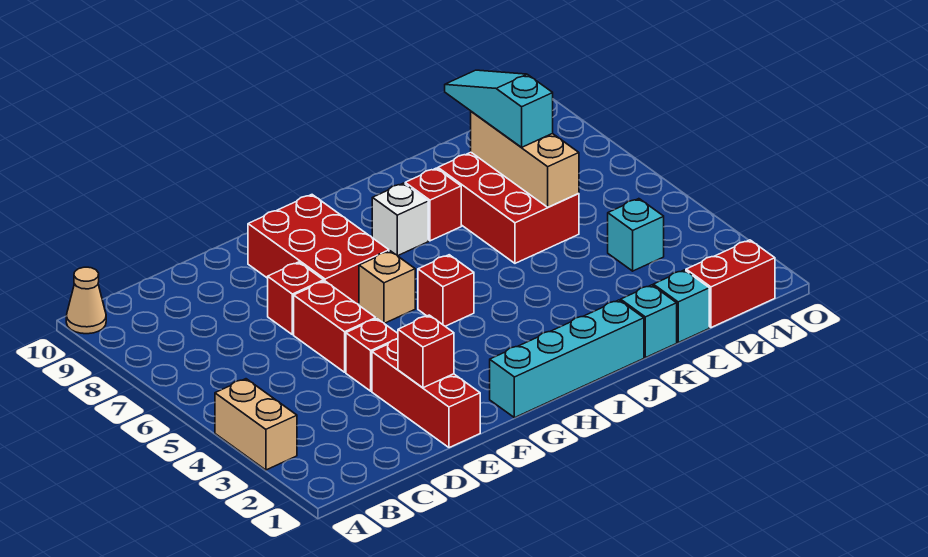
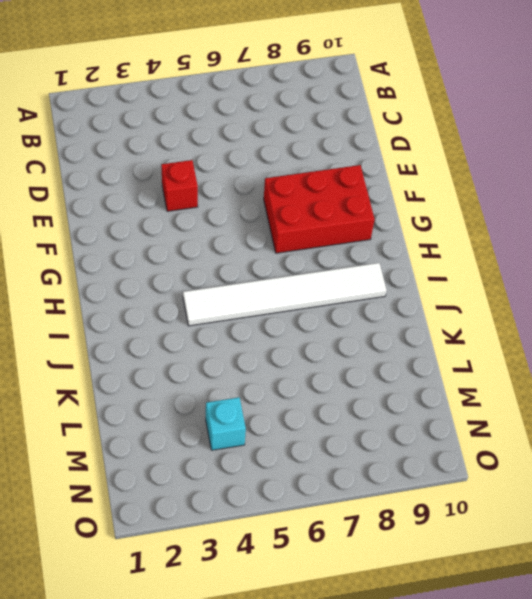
white tile I4:I9 level 1 -> white brick I8 level 1
none -> tan brick A3:A4 level 1
none -> tan cone A10 level 1
none -> red brick E1:E3 level 1

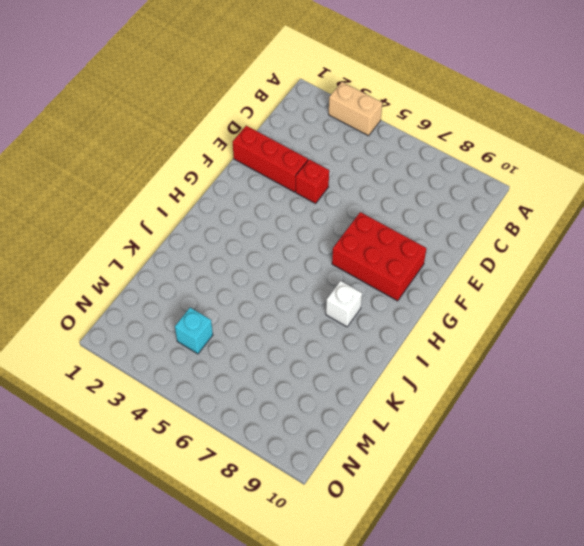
none -> tan cone A10 level 1
none -> red brick E5:E6 level 1
none -> red brick E7 level 1

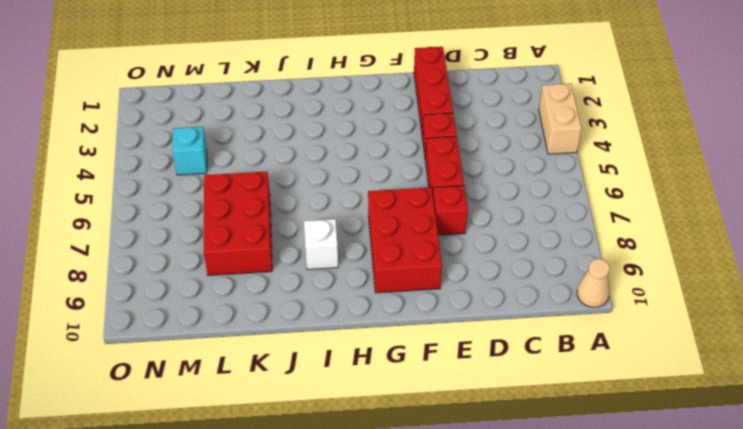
none -> cyan brick G1:J1 level 1
none -> tan brick G6 level 1
none -> red brick H5 level 1

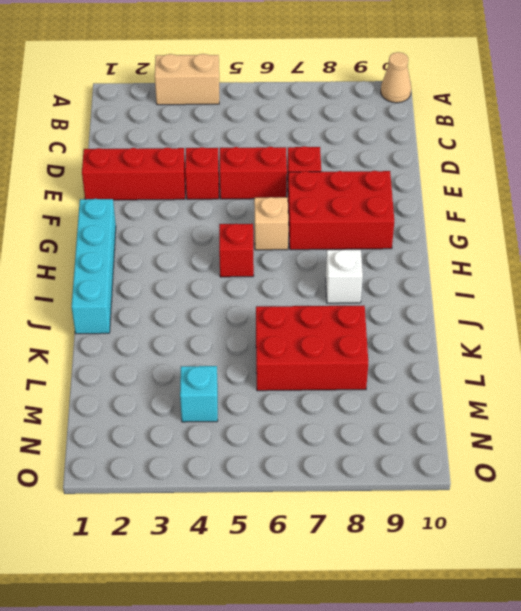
none -> red brick J8 level 1
none -> cyan brick K1 level 1
none -> cyan brick L1 level 1

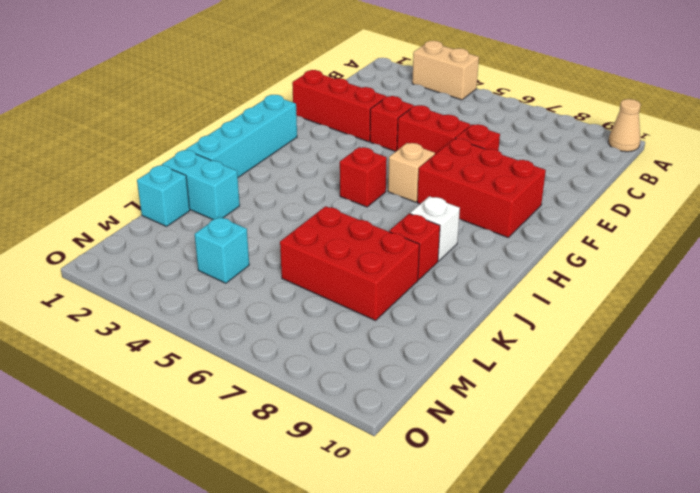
cyan brick K1:K2 level 1 -> cyan brick K1 level 1
none -> red brick M1:N1 level 1
none -> red brick E2 level 2
none -> tan brick L6:L8 level 2

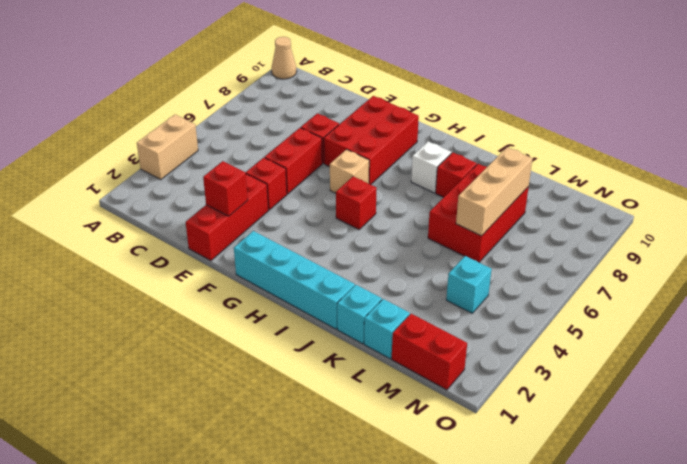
none -> cyan slope L7:L9 level 3 top 7

